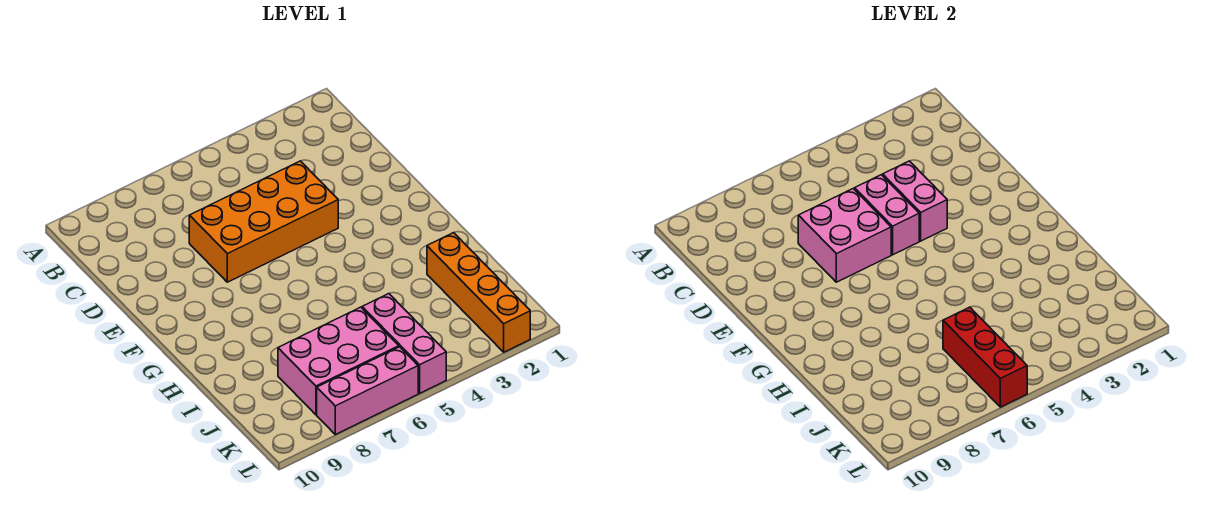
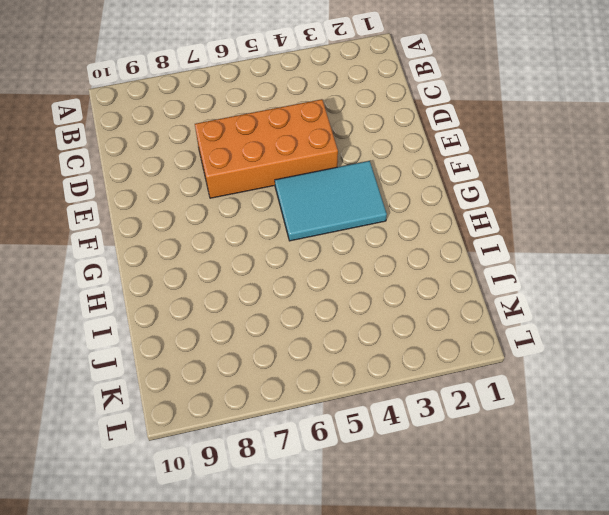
cyan tile F3:G5 level 1 -> none
none -> orange brick I2:L2 level 1
none -> pink brick J5:L5 level 1

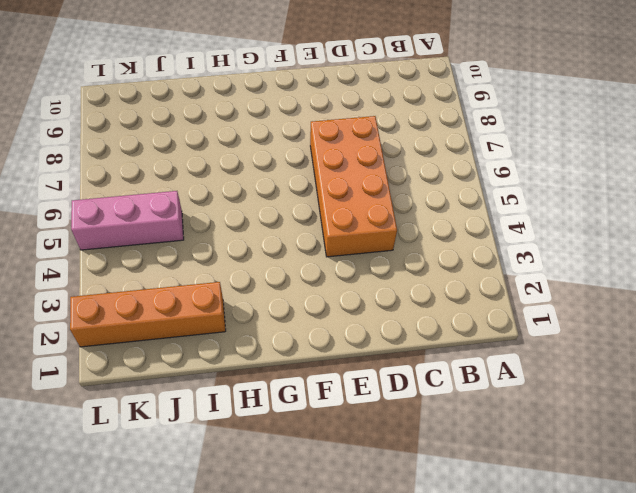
none -> pink brick J6:K8 level 1
none -> pink brick L6:L8 level 1

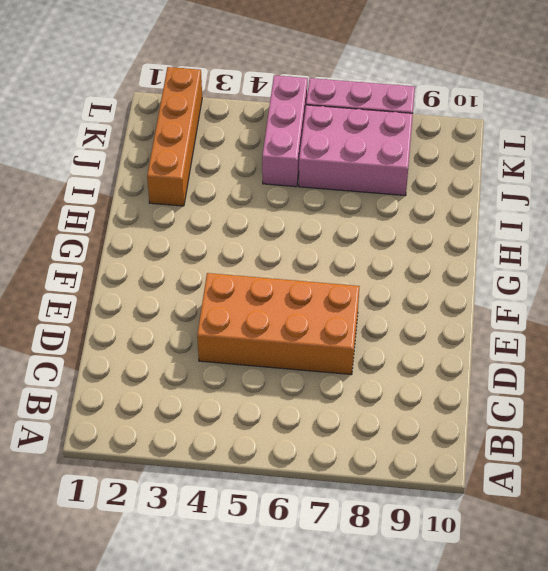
none -> pink brick D4:E4 level 2
none -> pink brick D5:E5 level 2

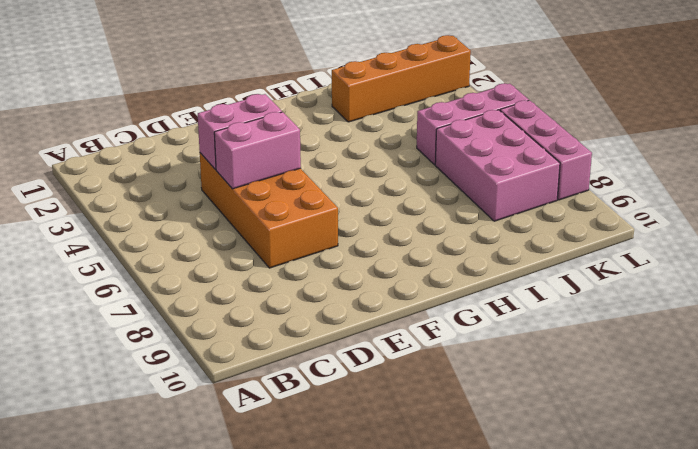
none -> pink brick D6:E7 level 2
none -> red brick J6:L6 level 2

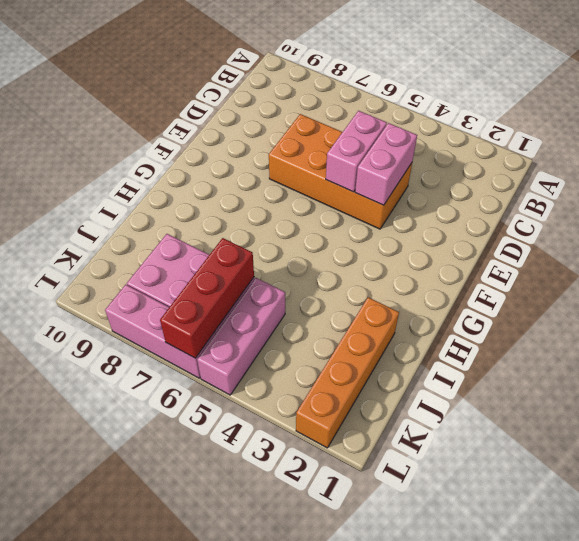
none -> pink brick D6:E7 level 2

